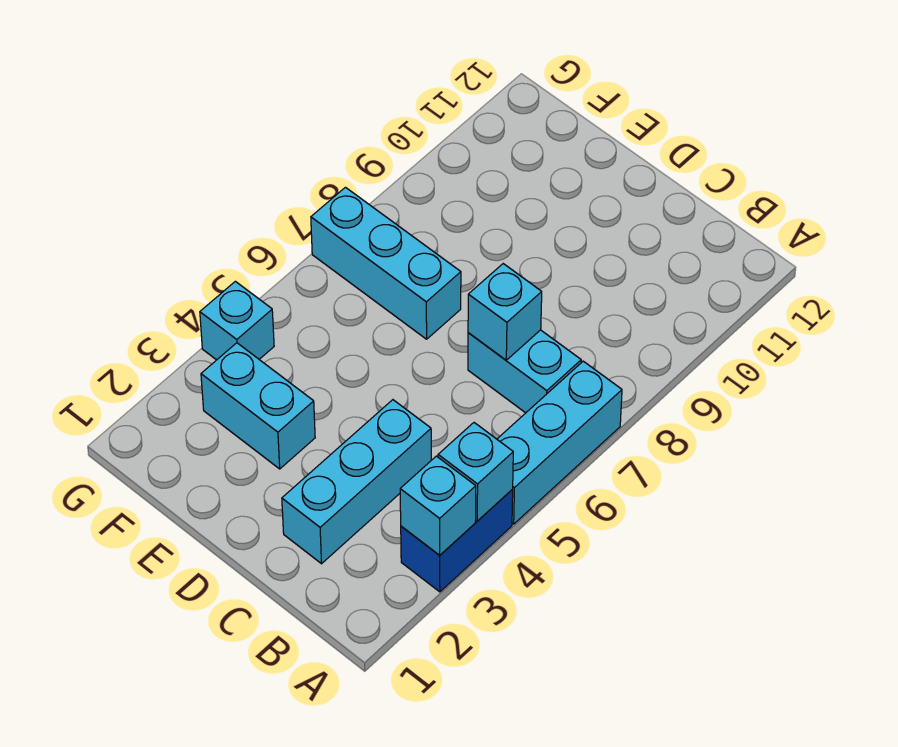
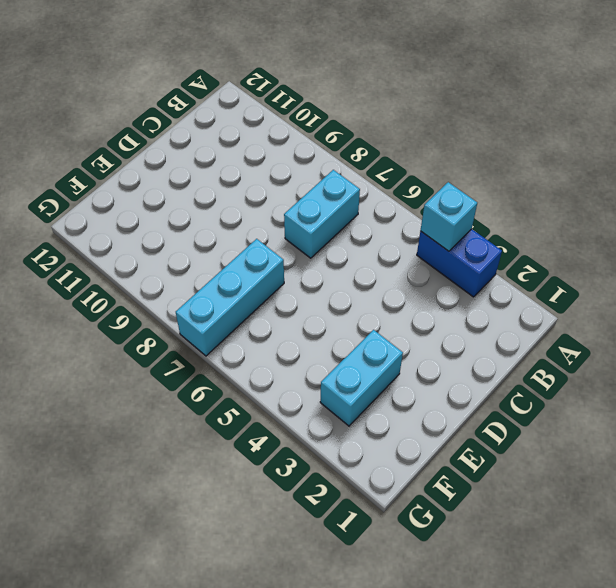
none -> cyan brick A5:A7 level 1
none -> cyan brick C2:C4 level 1

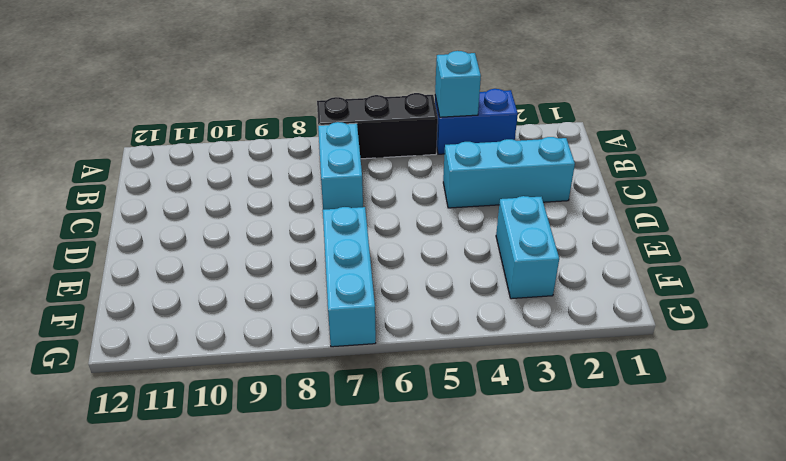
black brick A5:A7 level 1 -> cyan brick A5:A7 level 1
none -> cyan brick G4 level 1
none -> cyan brick A3 level 2

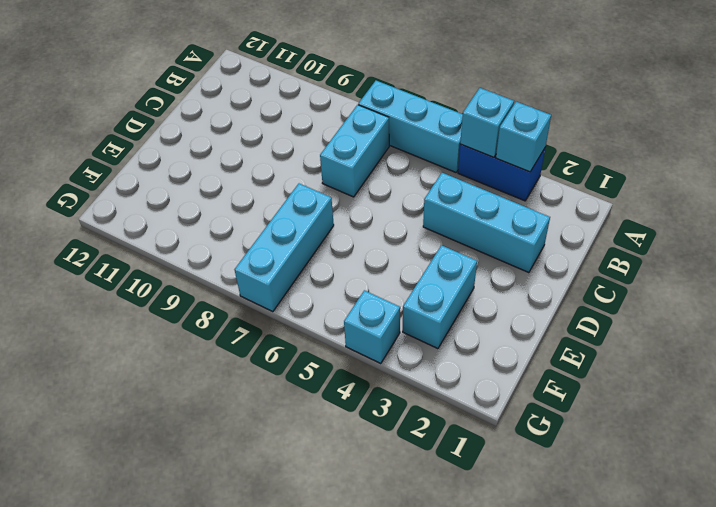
none -> cyan brick C7 level 2

